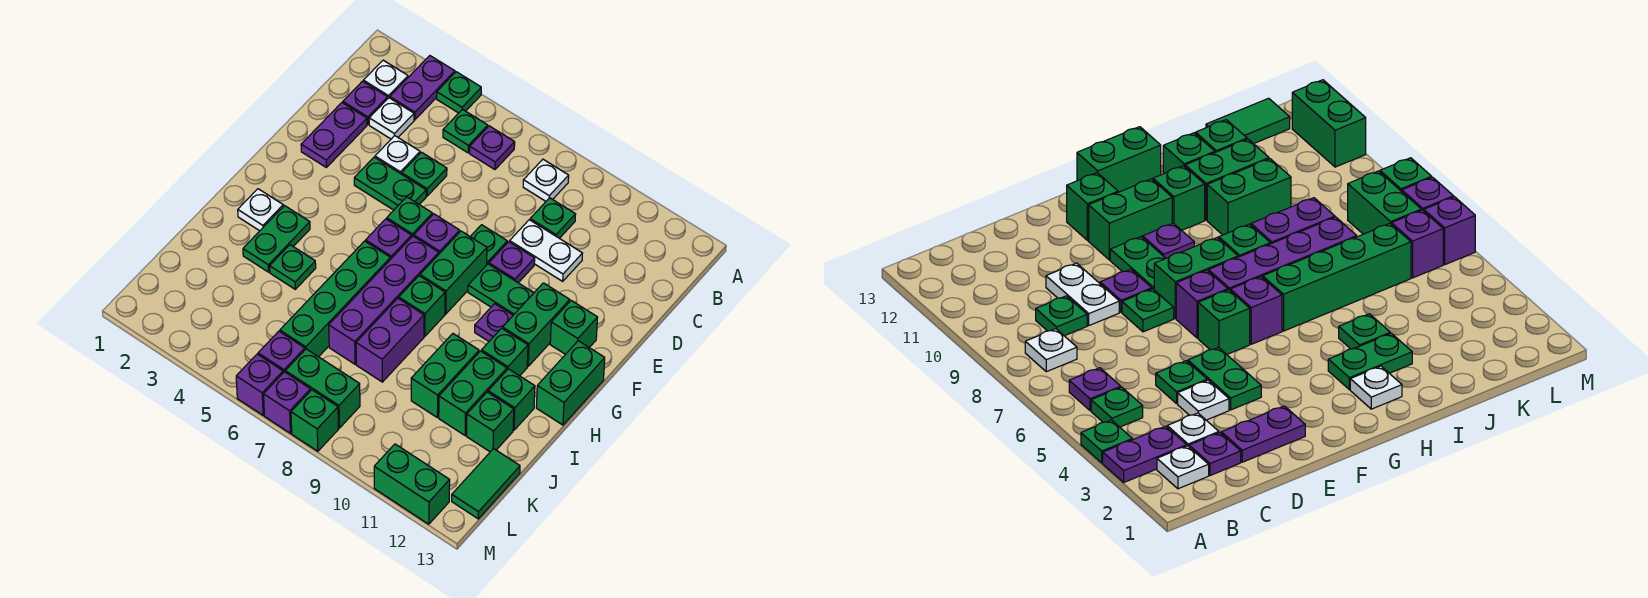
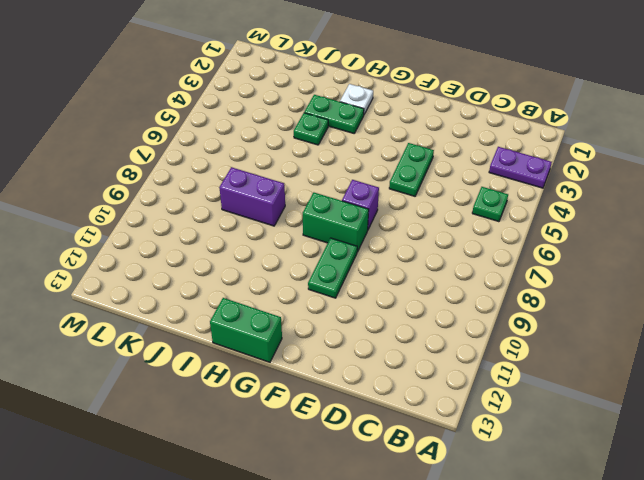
none -> green plate A4 level 1
none -> white plate B2 level 1
none -> purple plate B6 level 1
none -> white plate B8 level 1

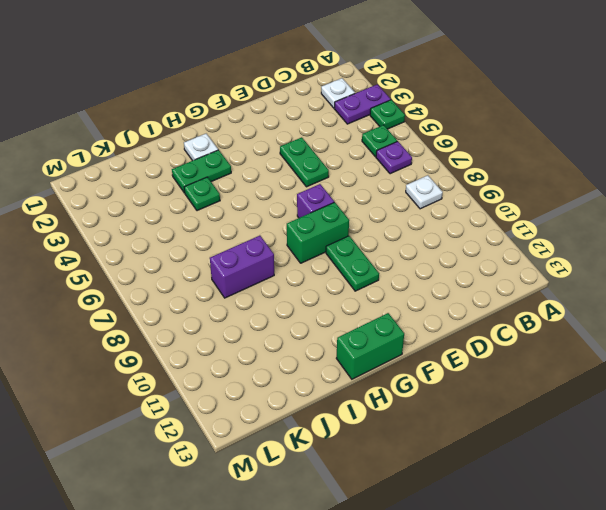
none -> purple plate C2 level 1
none -> white plate C3 level 1
none -> green plate C9 level 1
none -> purple plate D2:E2 level 1

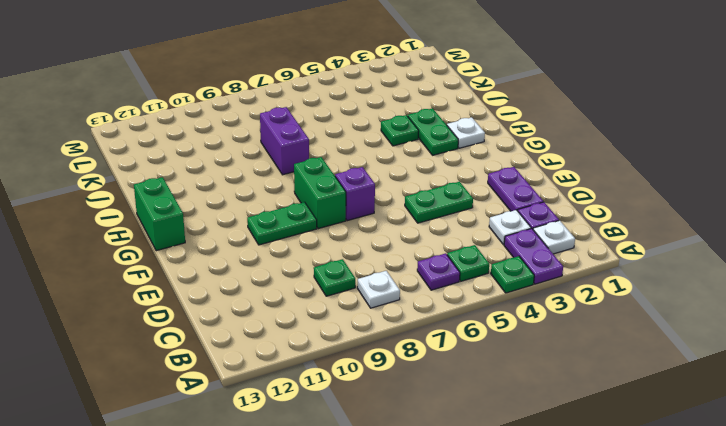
none -> white plate D4 level 1
none -> green plate D5 level 1
none -> white plate D9:D10 level 1
none -> green plate E8 level 1

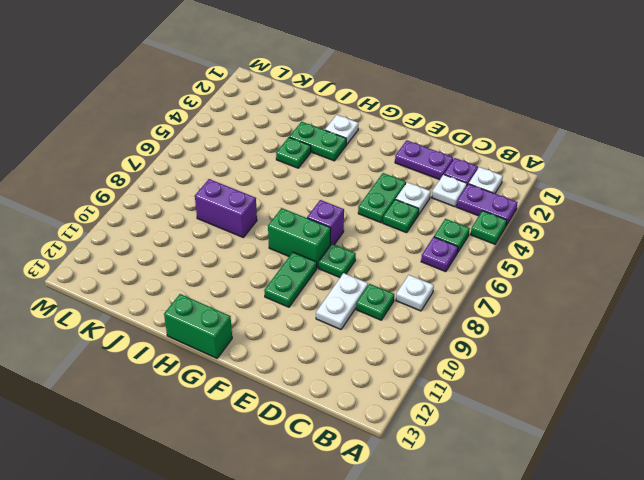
none -> purple plate E9 level 1
none -> green brick F6 level 1
none -> green brick F11:G11 level 1
none -> green brick F12 level 1

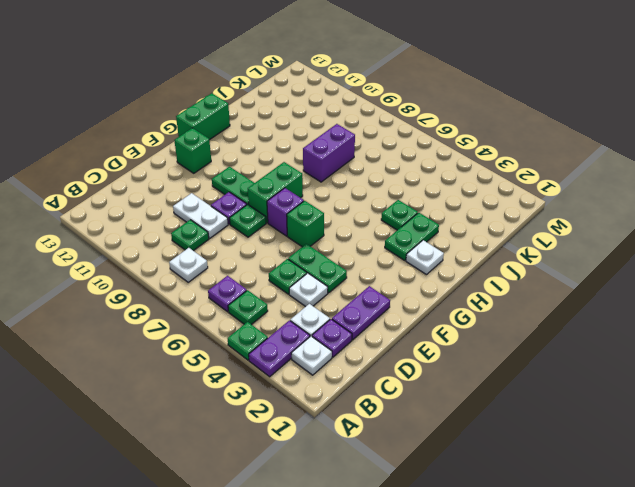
none -> green brick F11:G11 level 1
none -> purple brick G6 level 1
none -> purple brick G7:J7 level 1
none -> purple plate G10 level 1

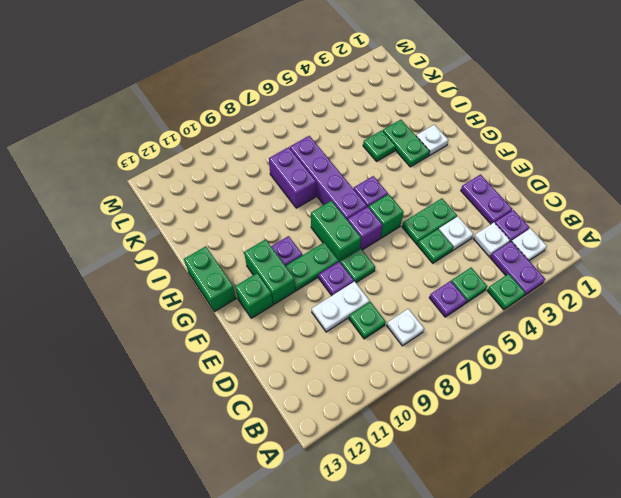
none -> green brick H6:K6 level 1
none -> green brick H8 level 1
none -> green brick H11 level 1
none -> green brick I10:J10 level 1

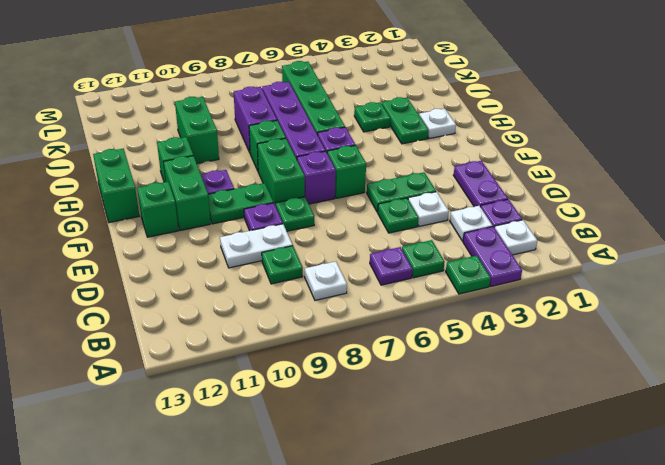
none -> green brick I11:J11 level 1
none -> green brick I12 level 1
none -> green brick J12 level 1
none -> green tile K13:L13 level 1

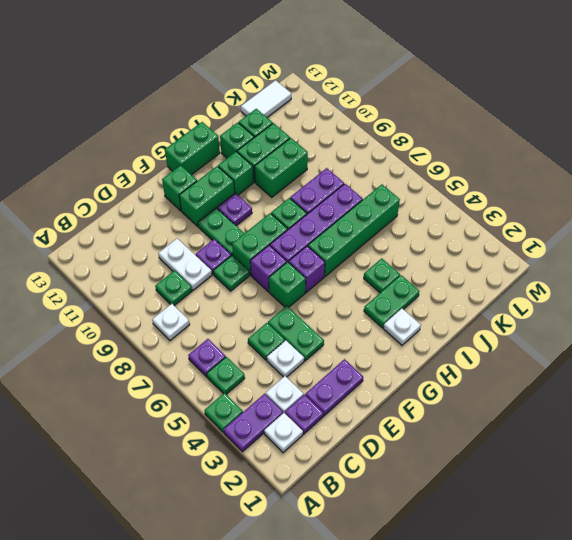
white tile K13:L13 level 1 -> green tile K13:L13 level 1
none -> purple brick L6 level 1
none -> green brick L7:L8 level 1
none -> purple brick M6 level 1
none -> purple brick M7 level 1

